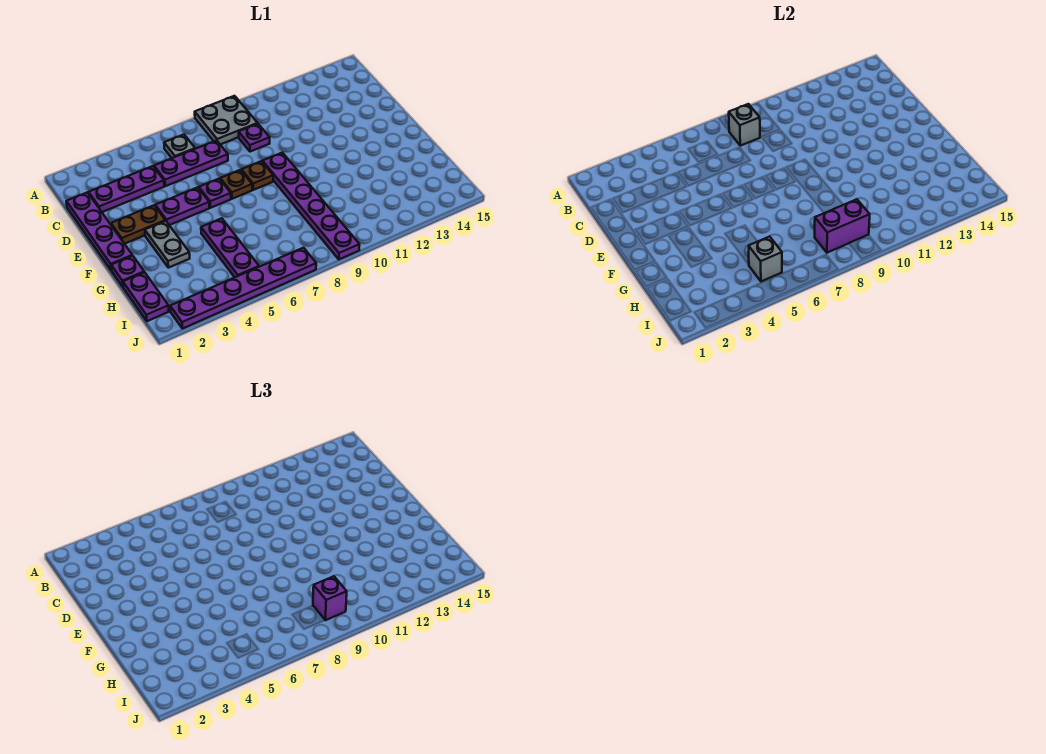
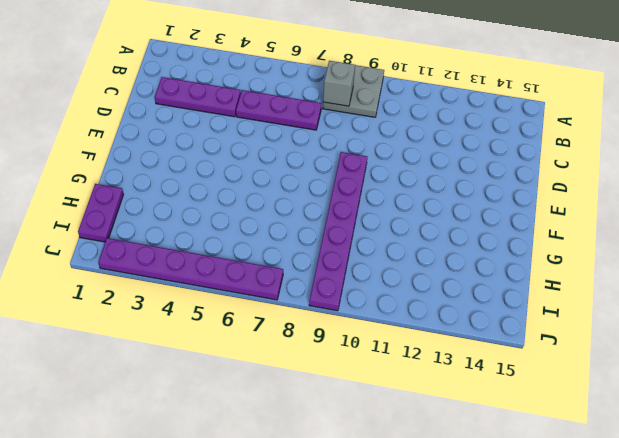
none -> grey plate B6 level 1
none -> purple plate C1:F1 level 1
none -> purple plate C9 level 1

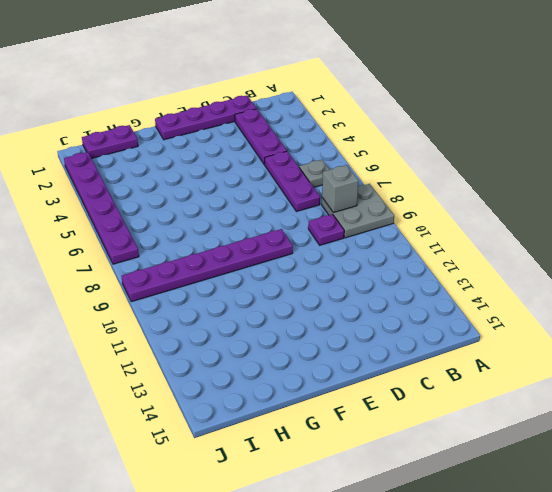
none -> brown plate E2:E3 level 1
none -> purple plate E4:E5 level 1
none -> purple plate E6 level 1

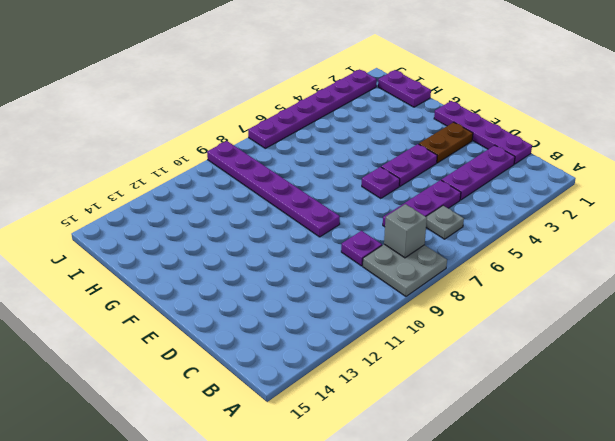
none -> brown plate E7 level 1
none -> brown plate E8 level 1
none -> grey plate F3:G3 level 1

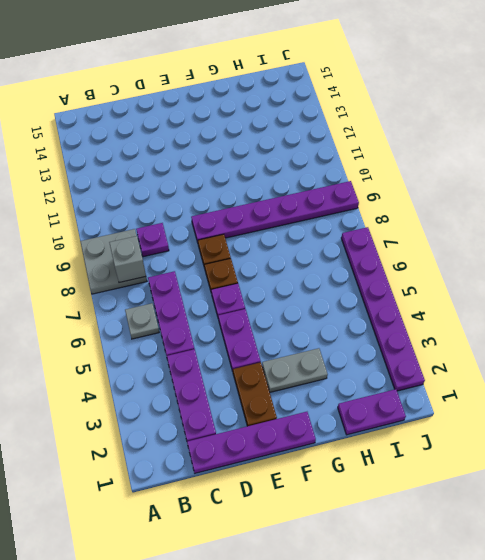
none -> purple plate G1 level 1
none -> purple plate G5:I5 level 1
none -> grey brick I5 level 2

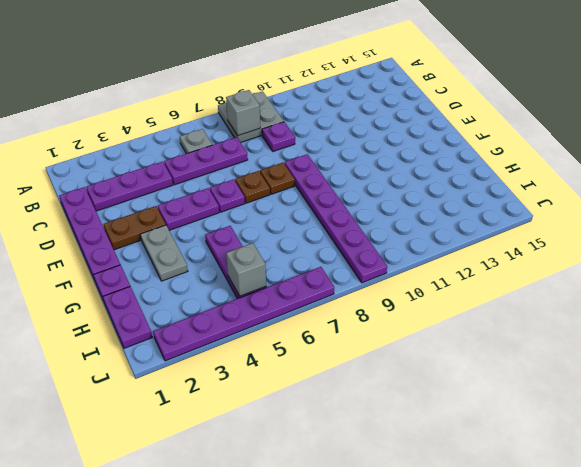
none -> purple brick I8:I9 level 2
none -> purple brick I9 level 3

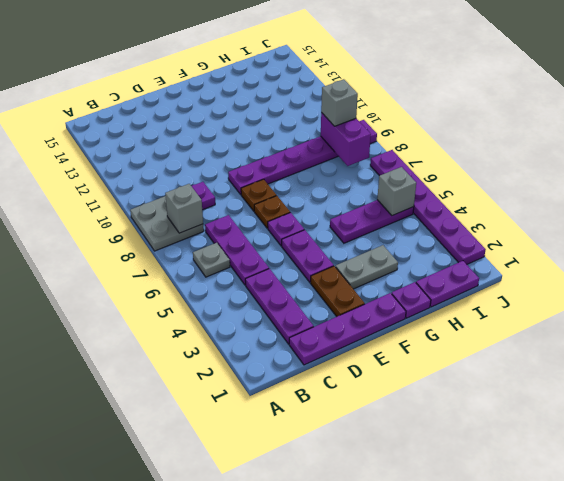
grey brick I9 level 3 -> purple brick I9 level 3

